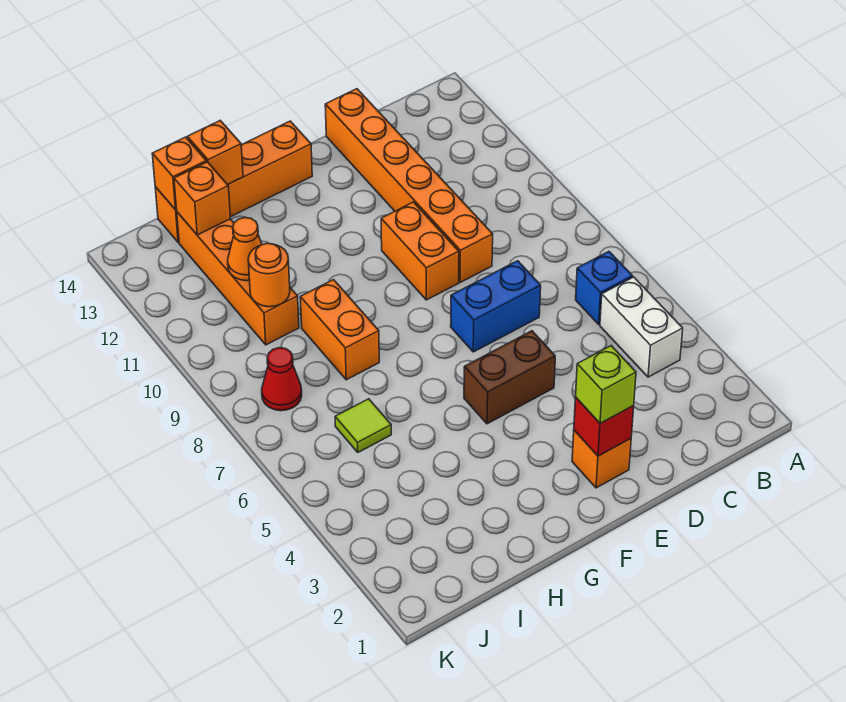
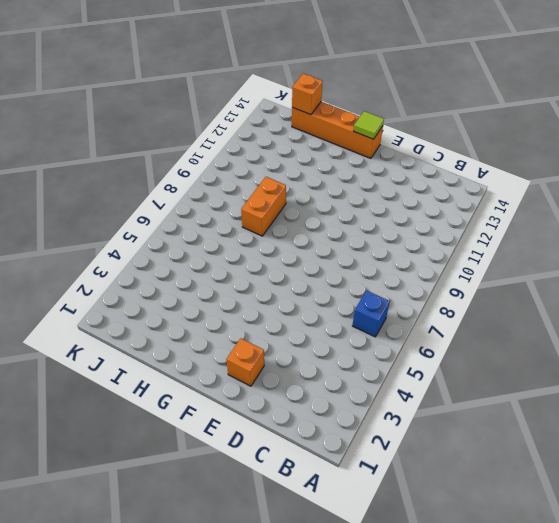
lime tile F14 level 2 -> lime tile I6 level 1
none -> white brick B4:B5 level 1
none -> blue brick D7:E7 level 1
none -> orange brick D9:D14 level 1

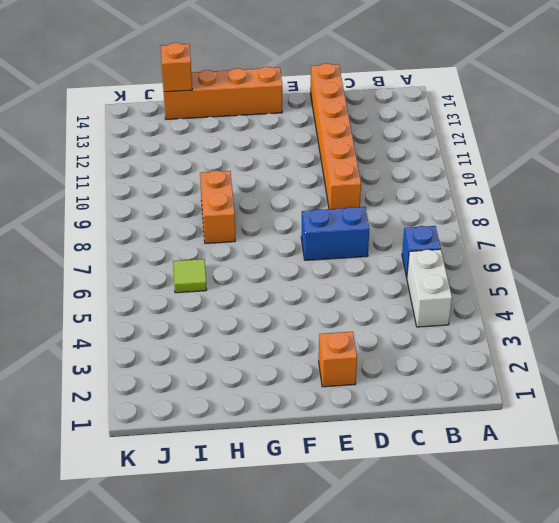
none -> brown brick E5:F5 level 1
none -> orange brick E9:E10 level 1
none -> orange brick I10:I13 level 1

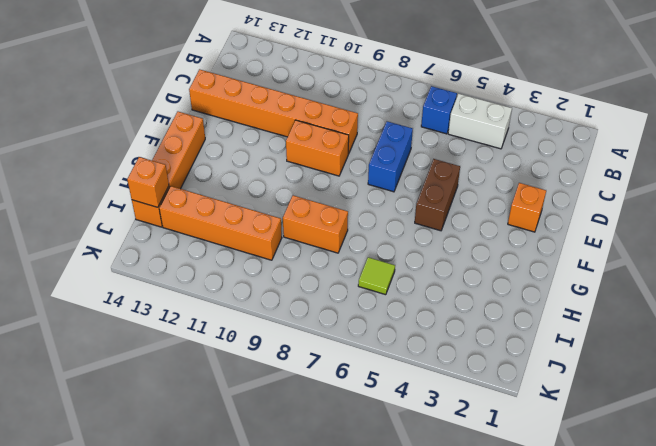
none -> red cone J8 level 1
none -> red brick E2 level 2
none -> orange brick H14 level 2

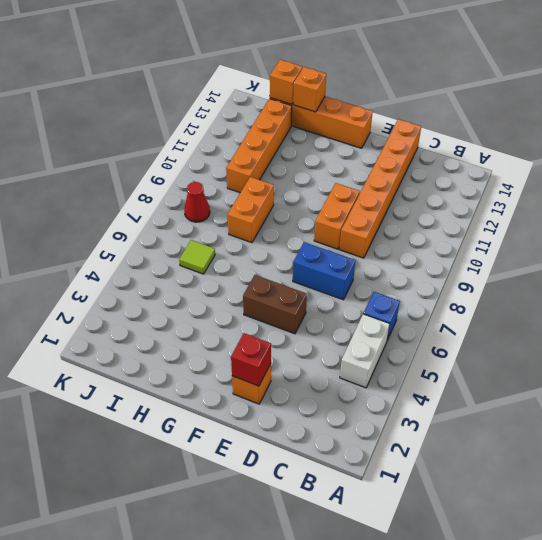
none -> orange round brick I10 level 2
none -> orange cone I11 level 2
none -> orange brick I13 level 2

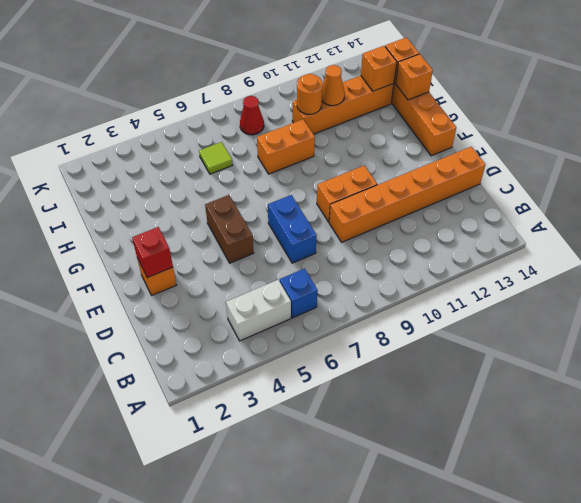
none -> lime brick E2 level 3

